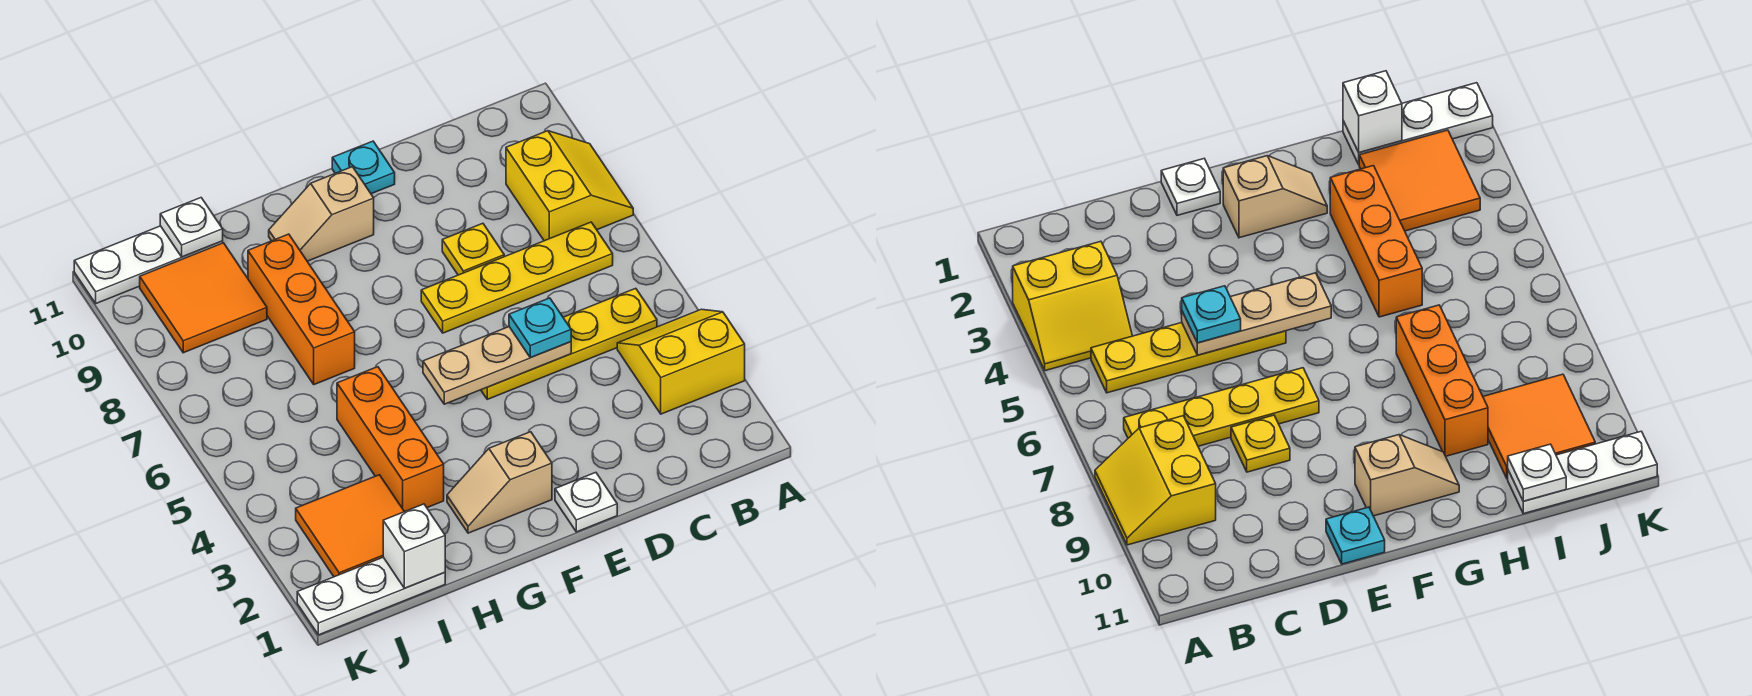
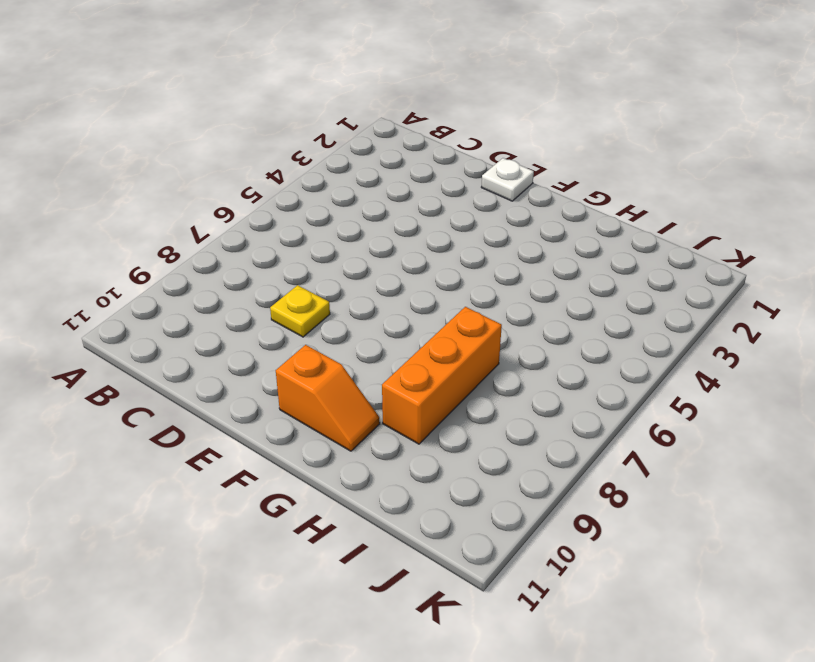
orange slope F10:G10 level 1 top F -> tan slope F10:G10 level 1 top F
none -> yellow slope A3:B4 level 1 top 3
none -> yellow slope A8:B9 level 1 top B
none -> yellow plate B5:E5 level 1

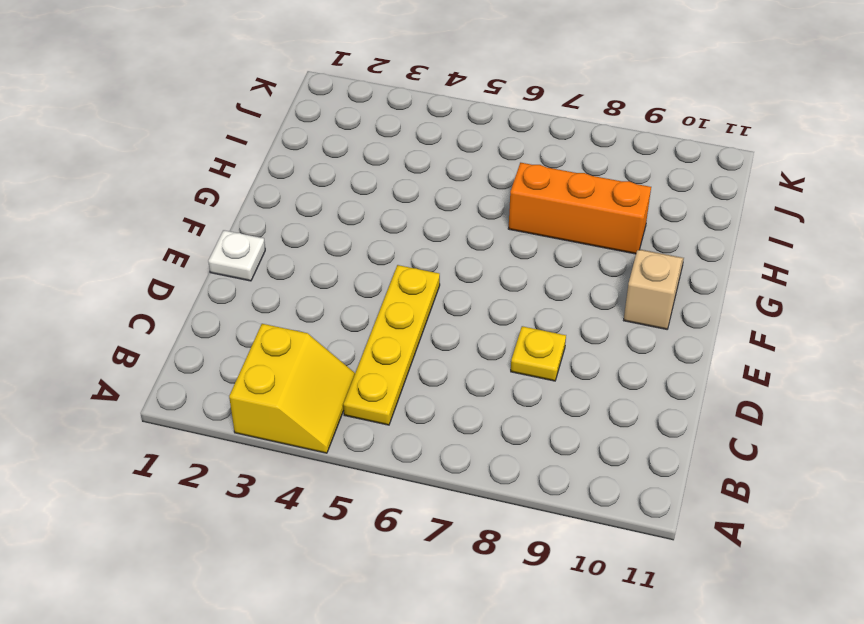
none -> yellow slope A8:B9 level 1 top B
none -> yellow plate B7:E7 level 1
none -> cyan plate E11 level 1

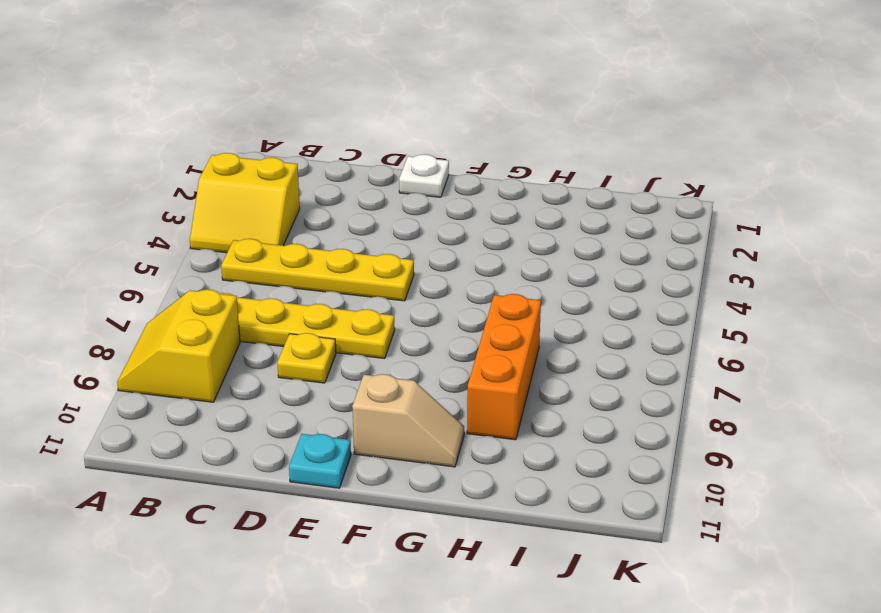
none -> tan slope F2:G2 level 1 top F
none -> orange brick H3:H5 level 1
none -> white plate I1:K1 level 1

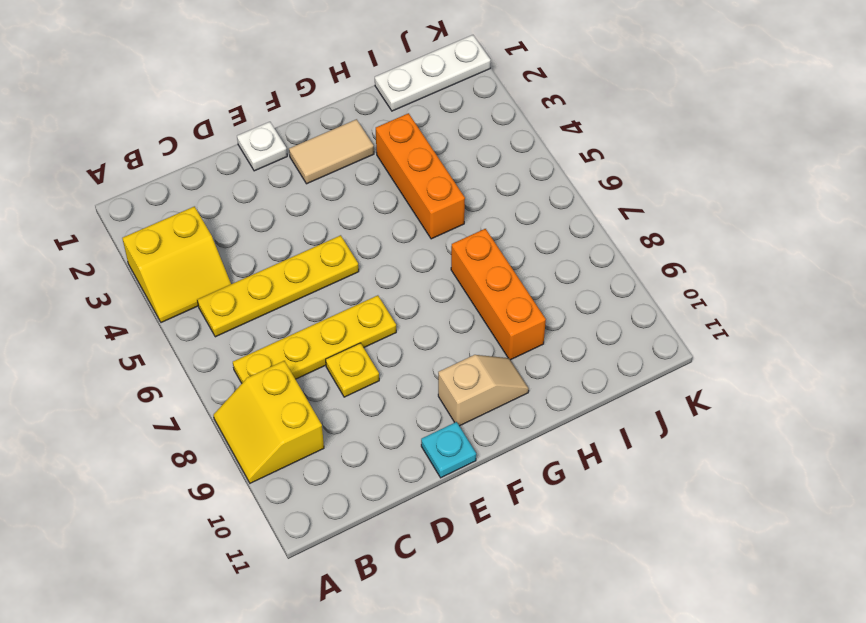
tan tile F2:G2 level 1 -> tan slope F2:G2 level 1 top F
none -> orange tile I2:J3 level 1
none -> orange tile I9:J10 level 1
none -> white plate I11:K11 level 1

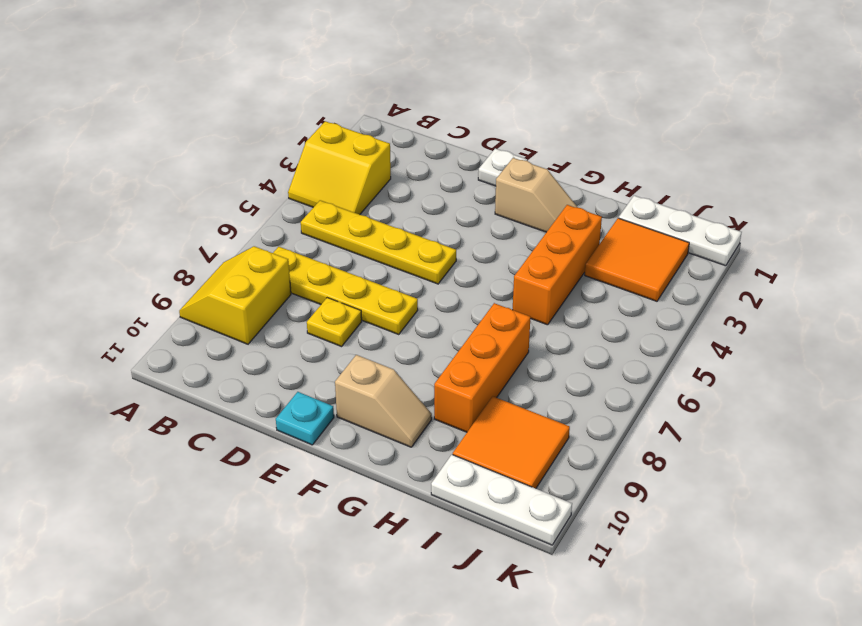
none -> tan plate D5:F5 level 2
none -> white brick I1 level 2
none -> white plate I11 level 2

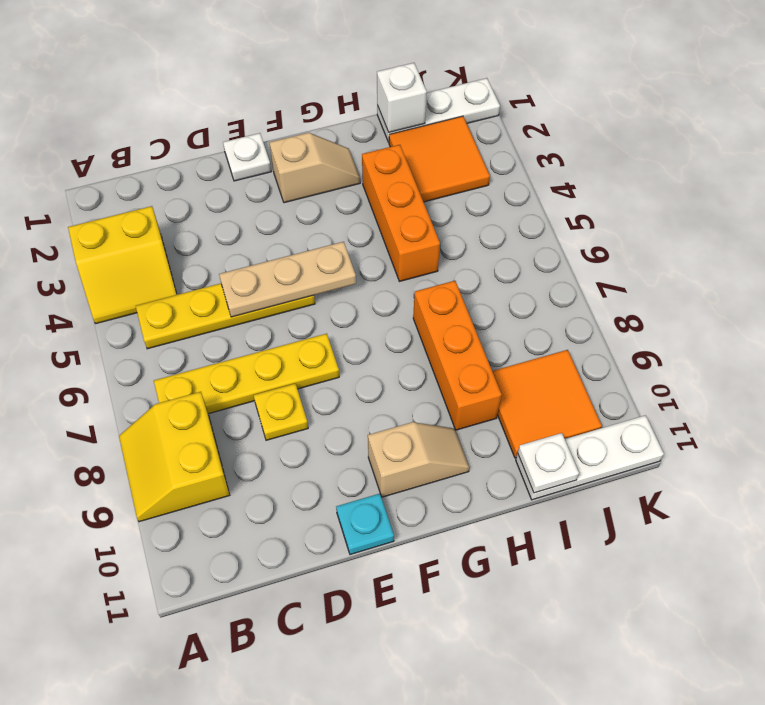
none -> cyan plate D5 level 3

